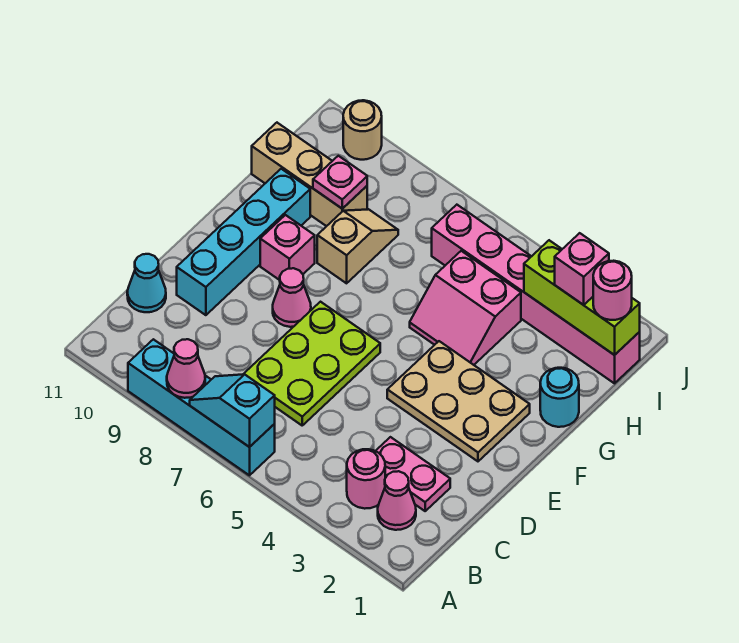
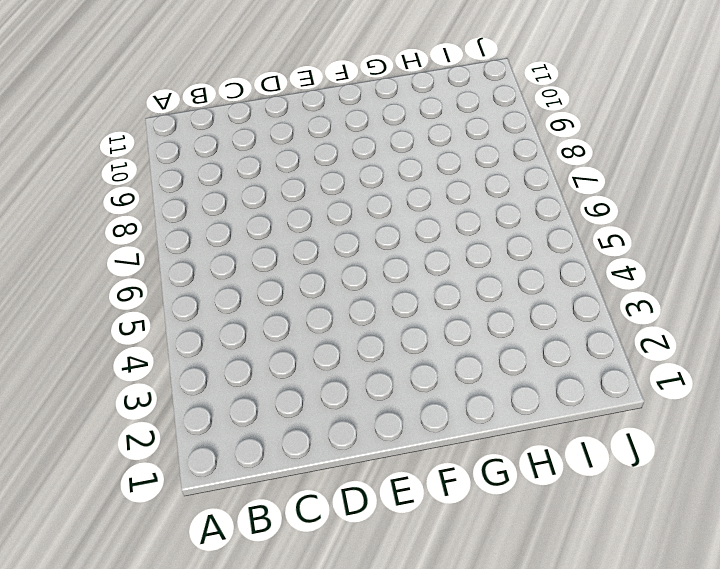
none -> cyan brick A6:A9 level 1
none -> pink cone B2 level 1
none -> pink round brick B3 level 1

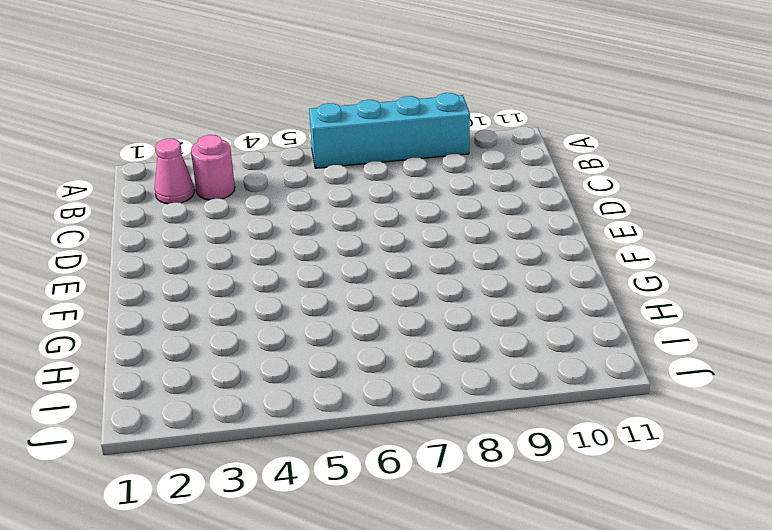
none -> pink plate C2:C3 level 1
none -> lime plate C6:E7 level 1
none -> cyan cone C11 level 1

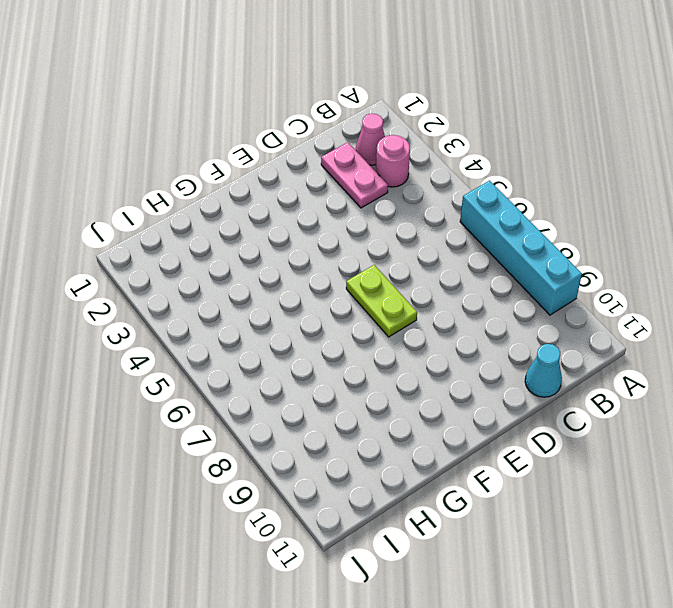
lime plate E6:E7 level 1 -> lime plate C6:E7 level 1
none -> cyan brick D10:G10 level 1
none -> tan plate E2:F4 level 1
none -> pink cone E8 level 1

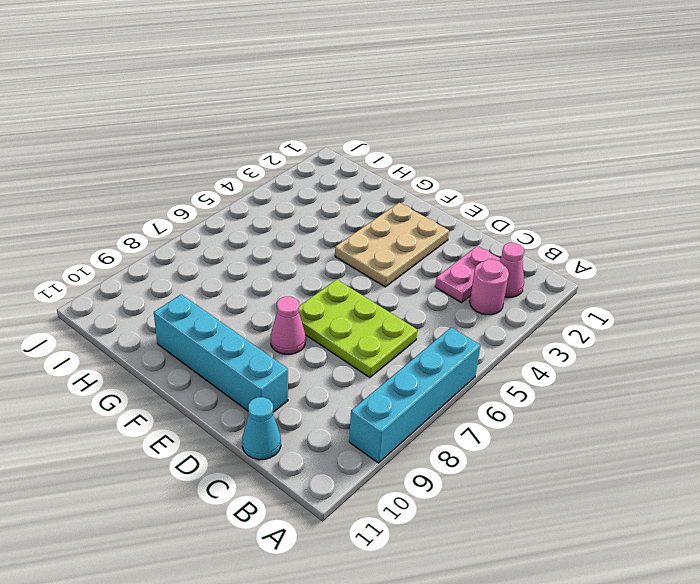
none -> pink brick F9 level 1
none -> cyan round brick G1 level 1
none -> pink slope G4:H5 level 1 top H

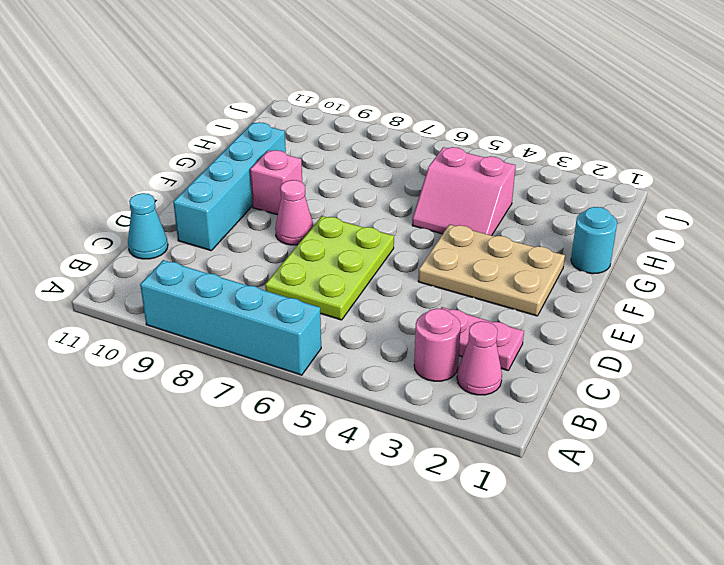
none -> tan slope G8:H8 level 1 top G
none -> tan brick H9:H11 level 1
none -> pink brick I1:I6 level 1

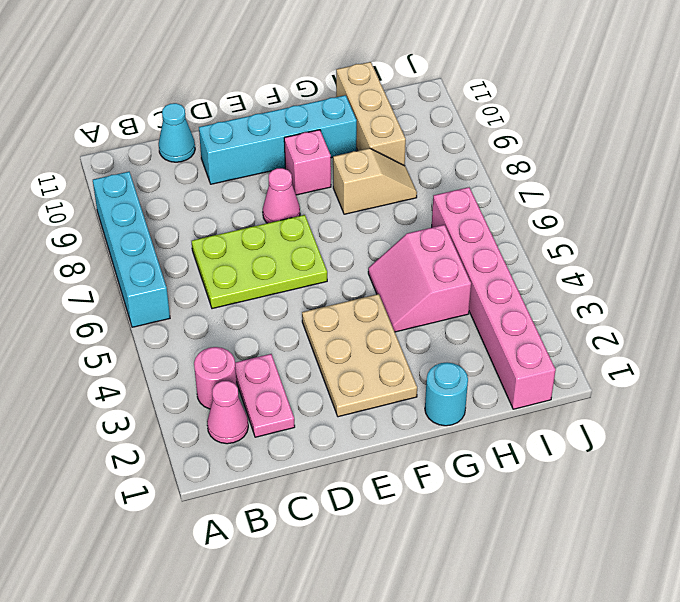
none -> tan round brick J10 level 1
none -> cyan slope A6:A7 level 2 top 6
none -> pink cone A8 level 2

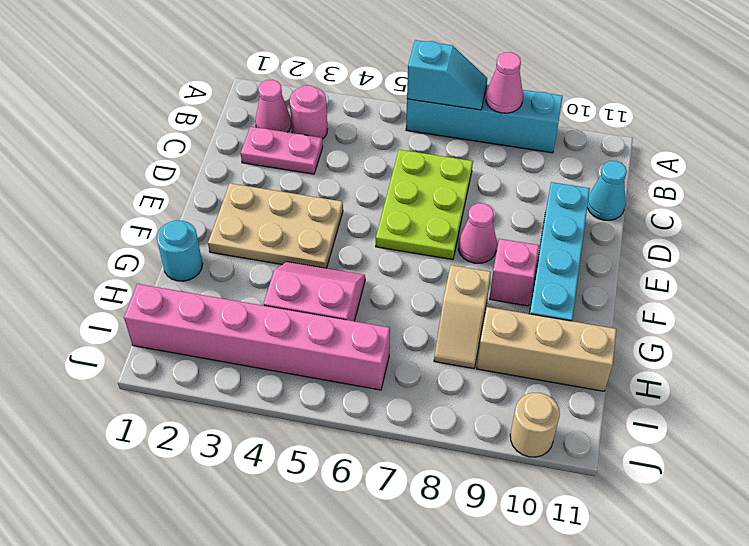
none -> pink plate H9 level 2
none -> lime brick I1:I3 level 2
none -> pink round brick I1 level 3

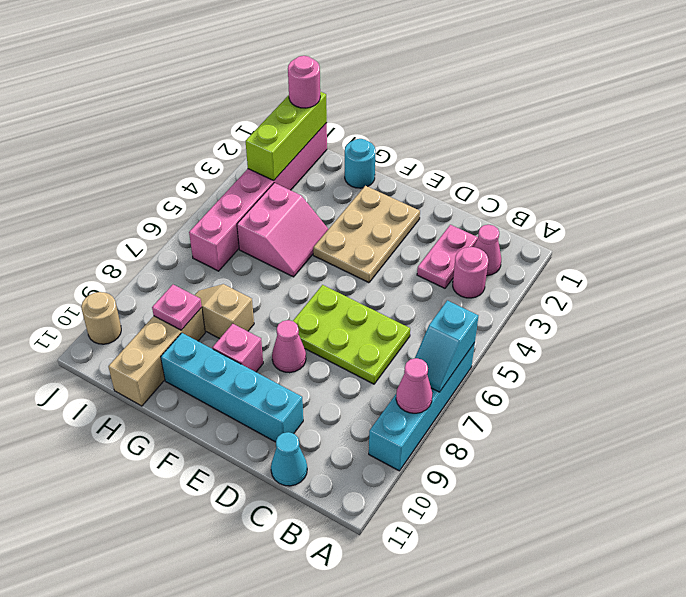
none -> pink brick I2 level 3

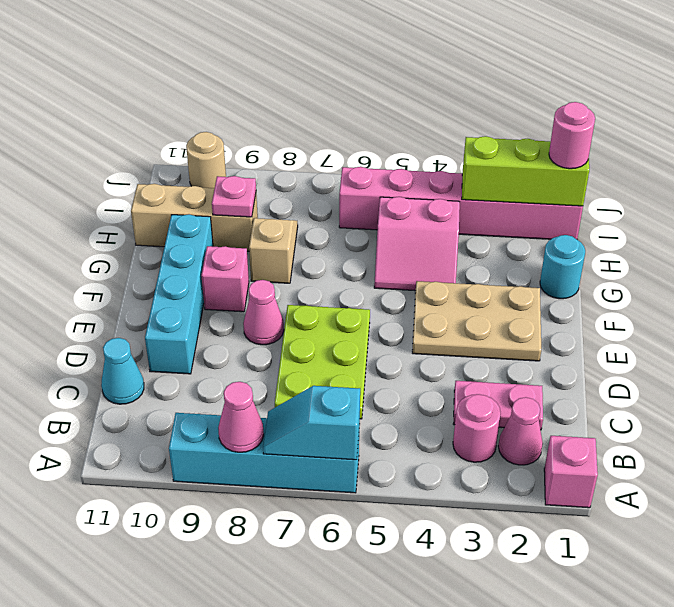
pink brick A1 level 1 -> pink brick I2 level 3

